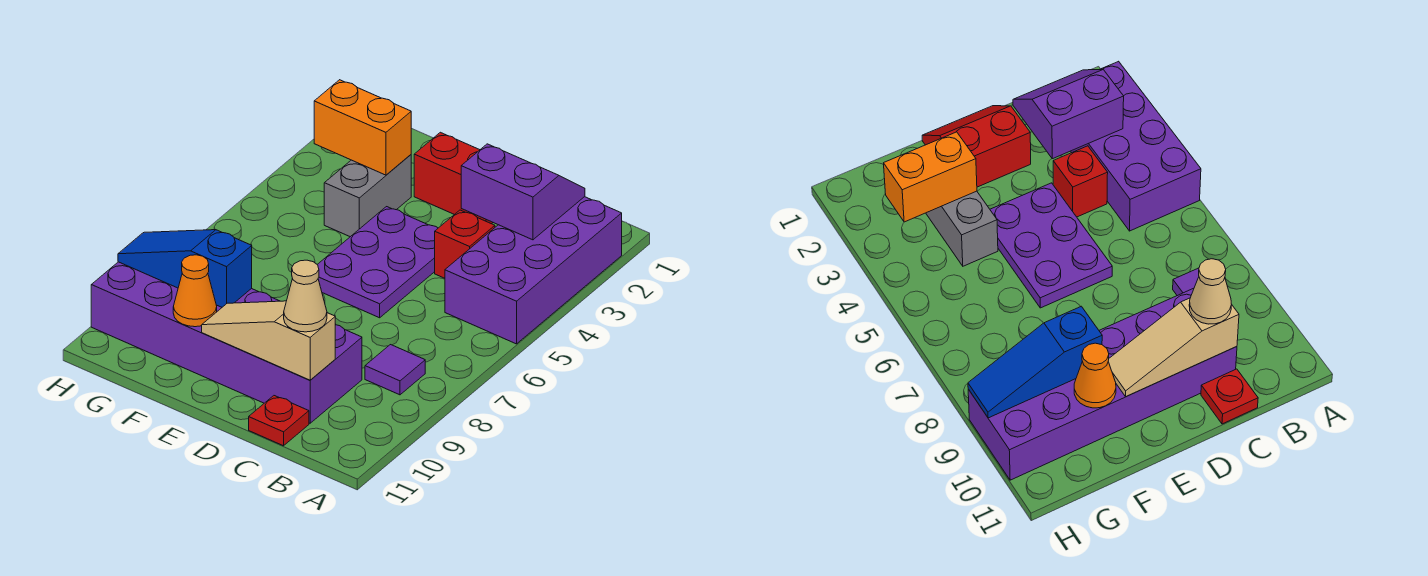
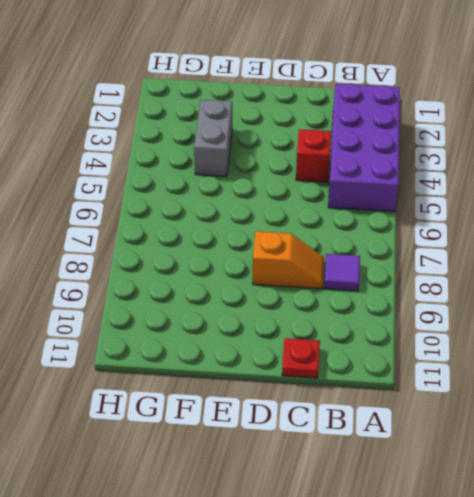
orange slope C8:D8 level 1 top D -> none
none -> purple brick C9:H10 level 1
none -> red slope D1:E2 level 1 top 2
none -> purple plate D4:E6 level 1

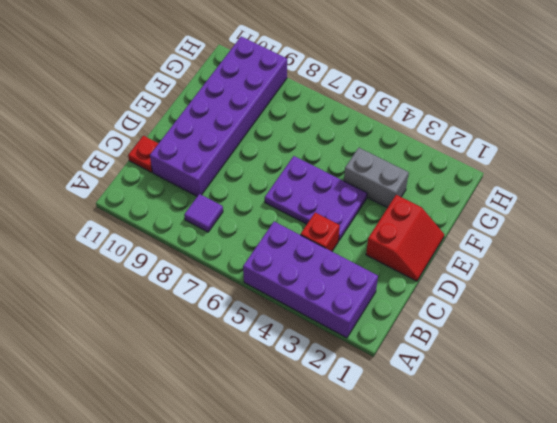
none -> purple slope B2:C3 level 2 top 3
none -> tan slope C10:E10 level 2 top C
none -> orange brick F3:G3 level 2

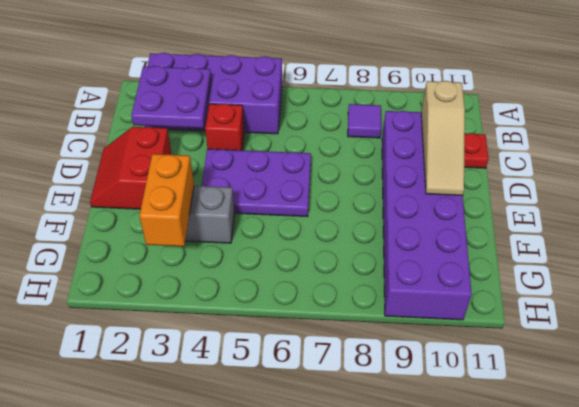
purple plate B2:C3 level 2 -> purple slope B2:C3 level 2 top 3
none -> blue slope F9:H9 level 2 top F
none -> orange cone F10 level 2
none -> tan cone C10 level 3

